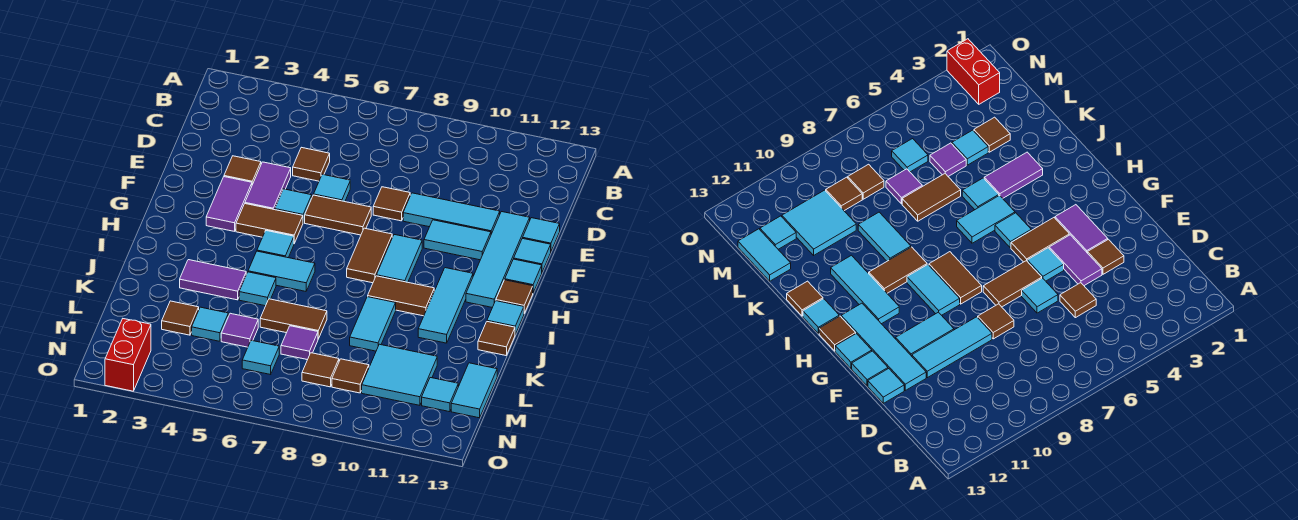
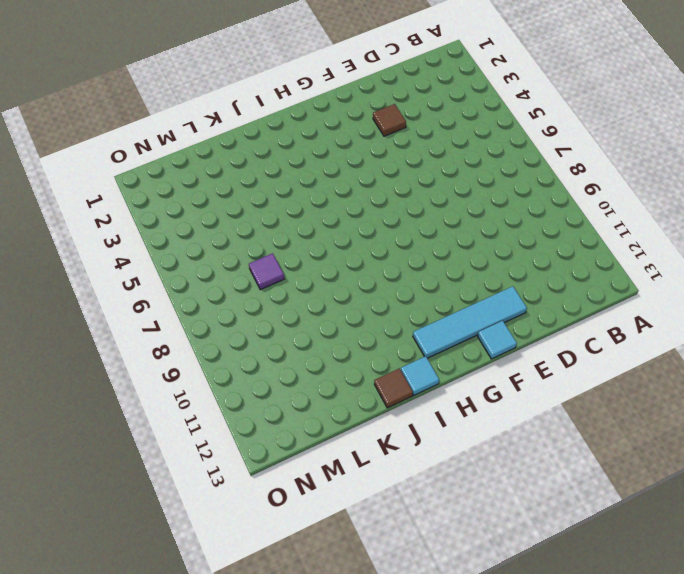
none -> brown tile D5 level 1
none -> purple tile E4:F4 level 1
none -> cyan tile E6 level 1
none -> brown tile E8 level 1

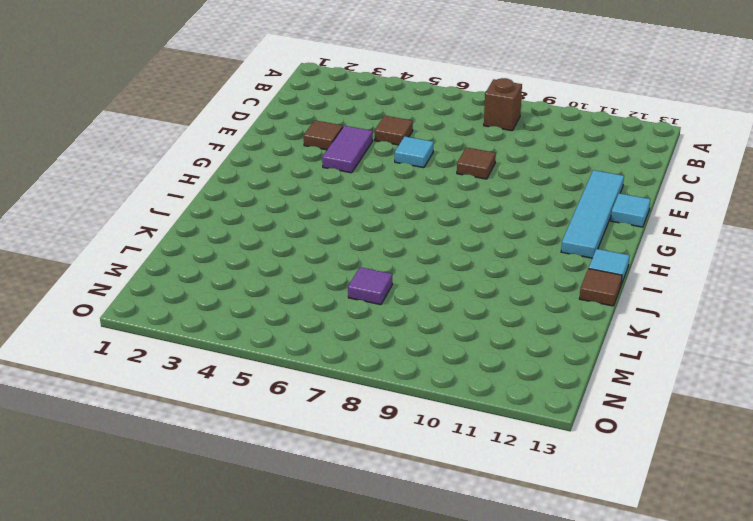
brown brick B8 level 1 -> none
none -> cyan tile E9:E11 level 1
none -> cyan tile E13 level 1
none -> purple tile F3:G3 level 1
none -> cyan tile F5 level 1

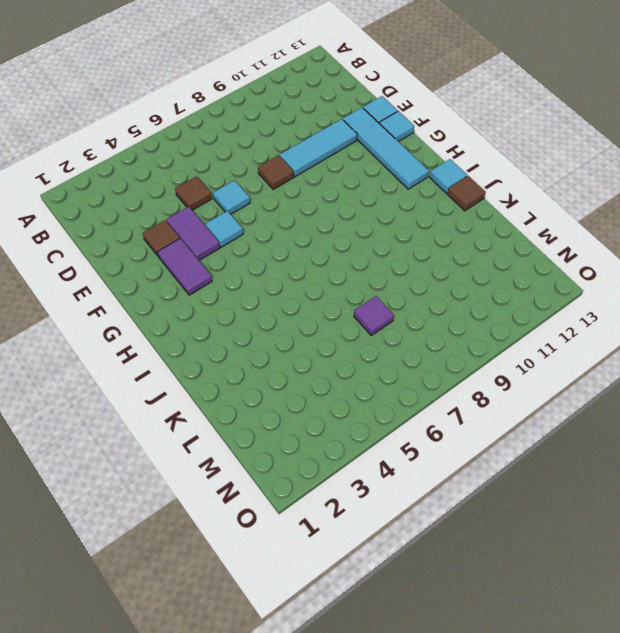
none -> brown tile F6:F7 level 1
none -> cyan tile F10:F11 level 1
none -> brown tile G4:G5 level 1
none -> brown tile G8:H8 level 1

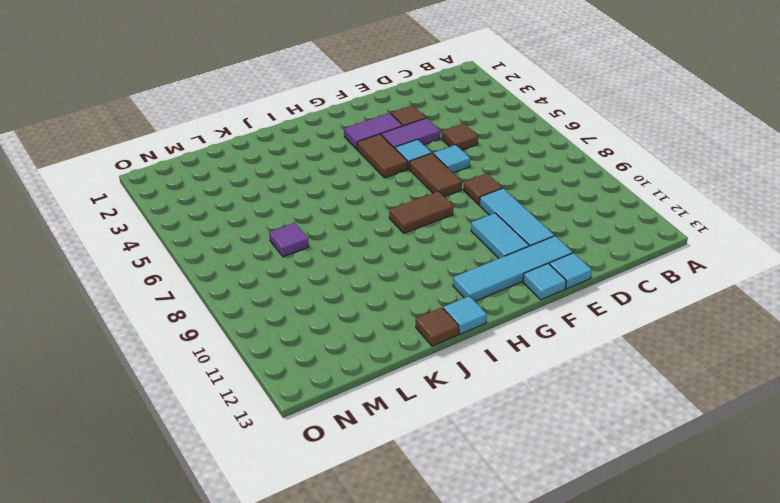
none -> cyan tile G9:H9 level 1
none -> cyan tile G13 level 1
none -> cyan tile H5 level 1
none -> cyan tile H11:J11 level 1

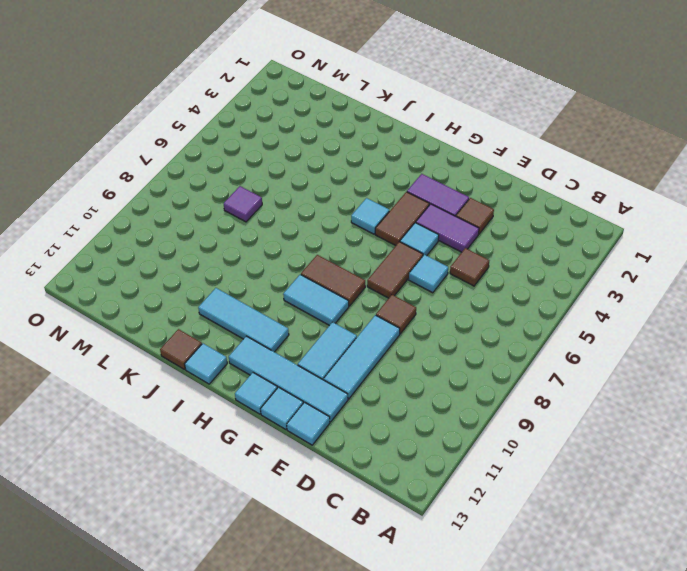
none -> brown tile H13 level 1
none -> cyan tile I5:I6 level 1
none -> brown tile I9:I10 level 1
none -> purple tile J3:J4 level 1

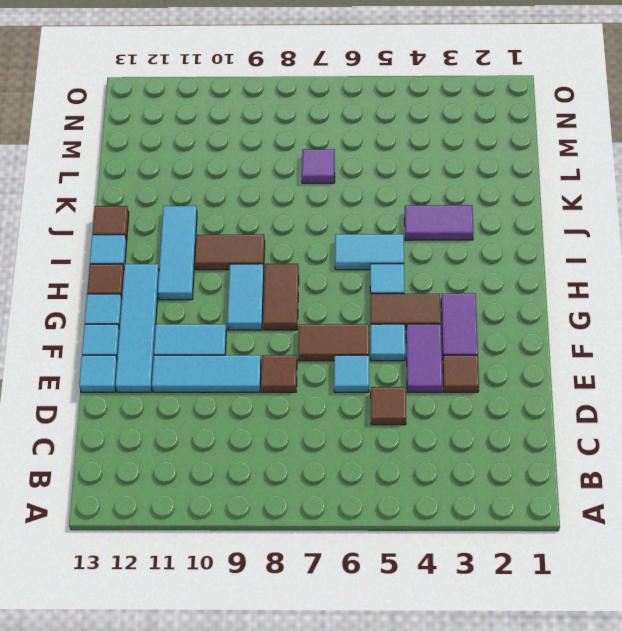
none -> cyan tile J5 level 1
none -> cyan tile J9:K9 level 1
none -> brown tile K6:K7 level 1
none -> brown tile L3 level 1

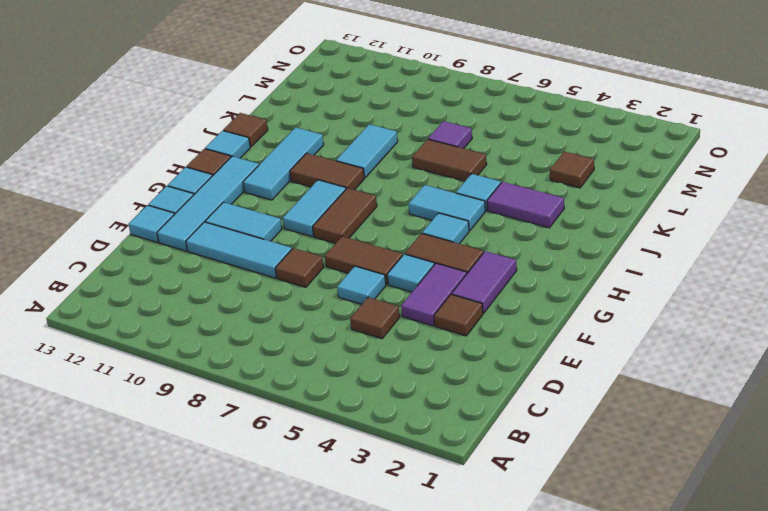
none -> cyan tile L4 level 1
none -> purple tile L5 level 1
none -> cyan tile L10:M11 level 1
none -> cyan tile L13:M13 level 1

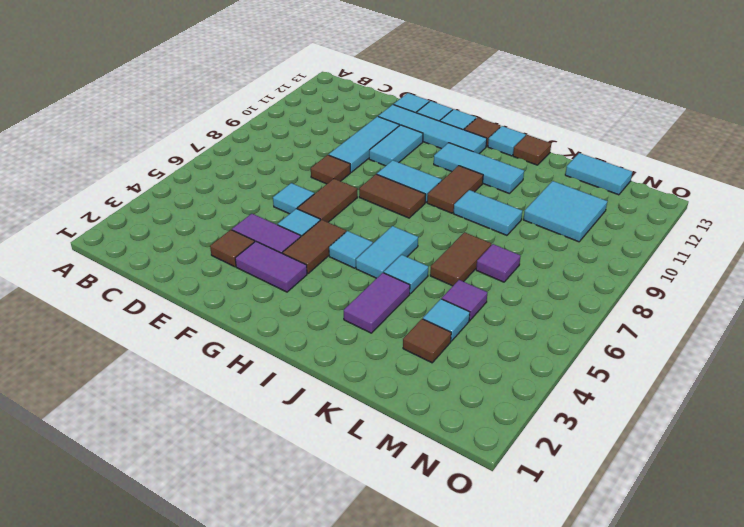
none -> brown tile D5 level 1
none -> cyan tile M6 level 1
none -> brown tile M8 level 1
none -> brown tile M9 level 1

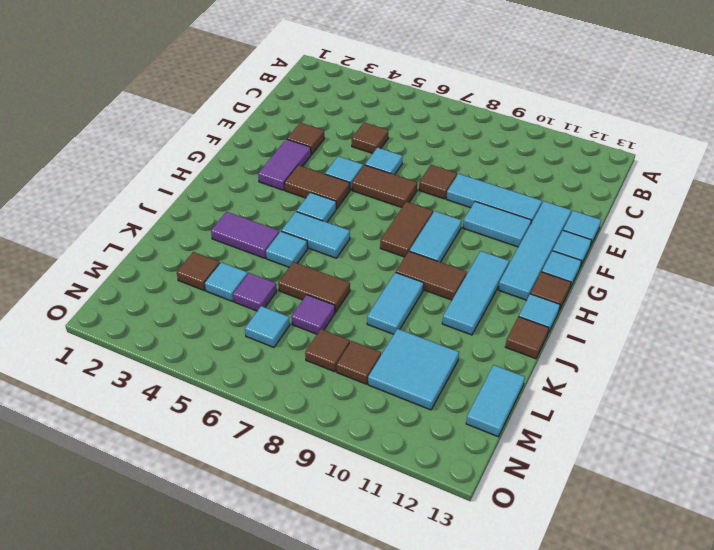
none -> purple tile E4:F4 level 1
none -> cyan tile M12 level 1
none -> red brick N2:O2 level 1

